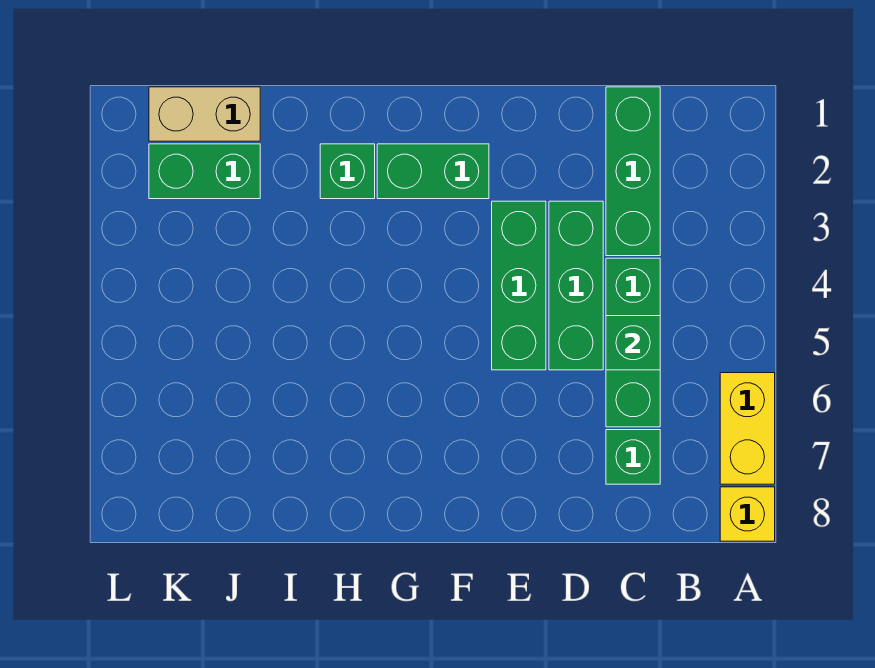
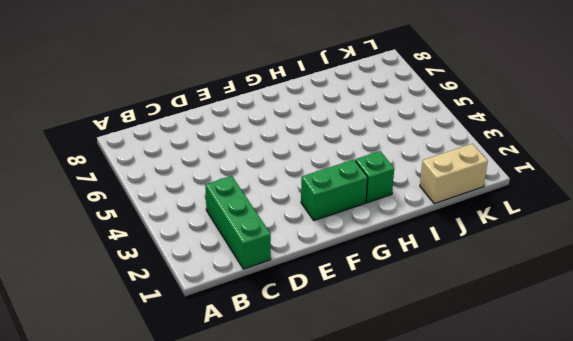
none -> yellow brick A6:A7 level 1
none -> yellow brick A8 level 1
none -> green brick C4:C6 level 1

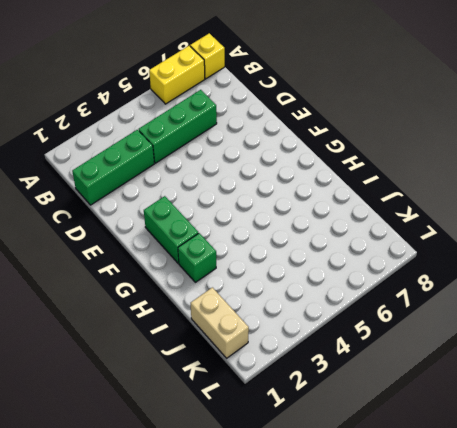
none -> green brick C7 level 1
none -> green brick D3:D5 level 1
none -> green brick E3:E5 level 1

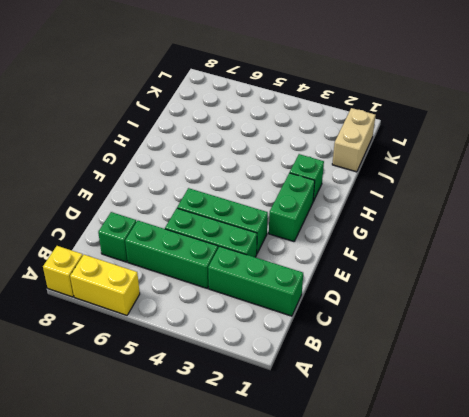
none -> green brick J2:K2 level 1
none -> green brick C5 level 2

